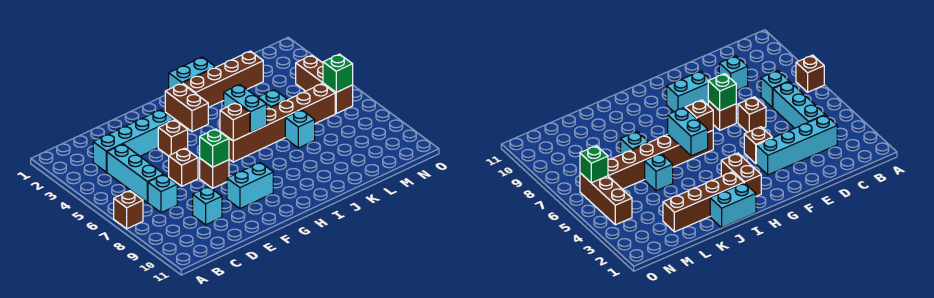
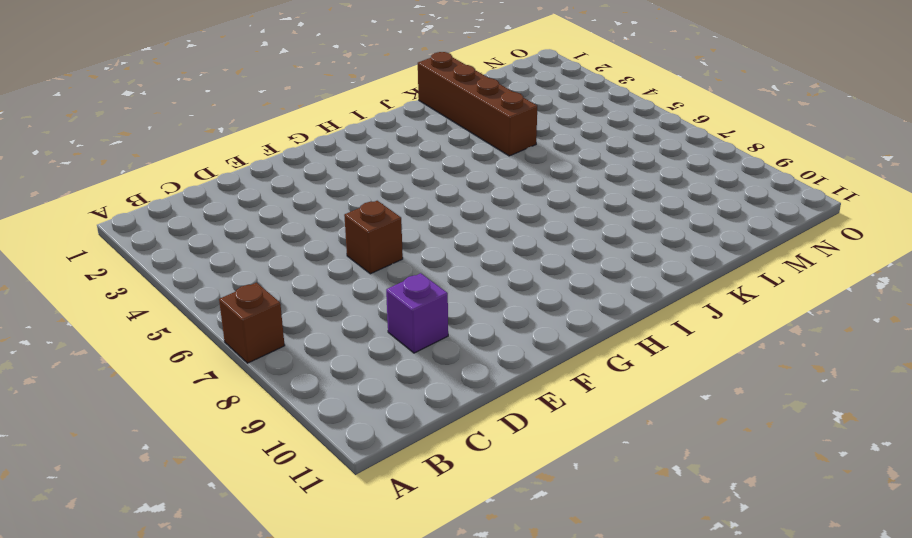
purple brick D9 level 1 -> cyan brick D9 level 1
brown brick K1:K4 level 1 -> brown brick I2:L2 level 1
none -> cyan brick C3:F3 level 1
none -> cyan brick C4:C6 level 1
none -> cyan brick C7 level 1

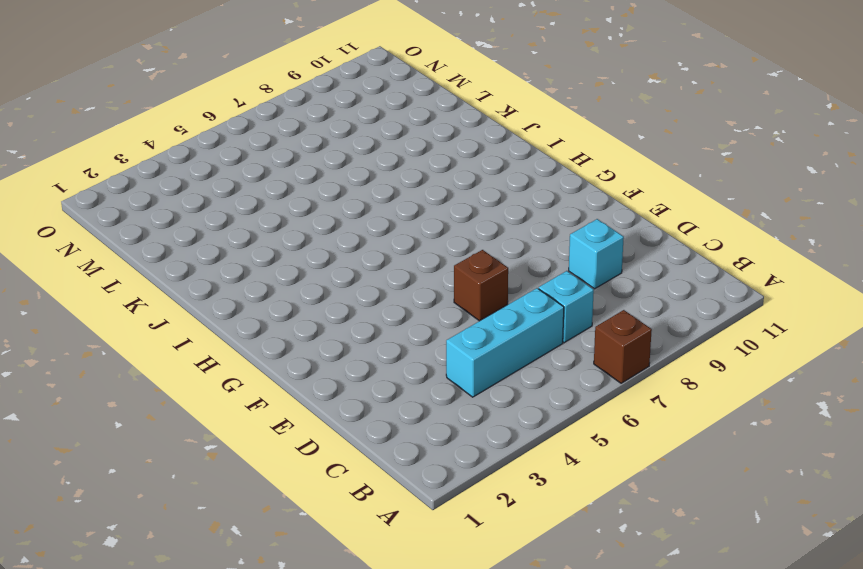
none -> cyan brick C3:F3 level 1
none -> brown brick F4 level 1
none -> brown brick F7 level 1

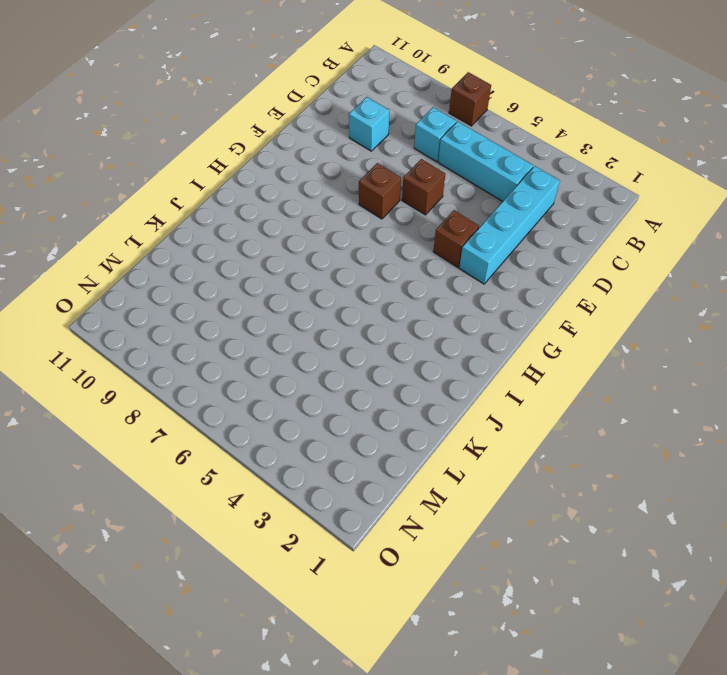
none -> cyan brick F9:G9 level 1
none -> brown brick H2:H3 level 1
none -> brown brick H6:M6 level 1

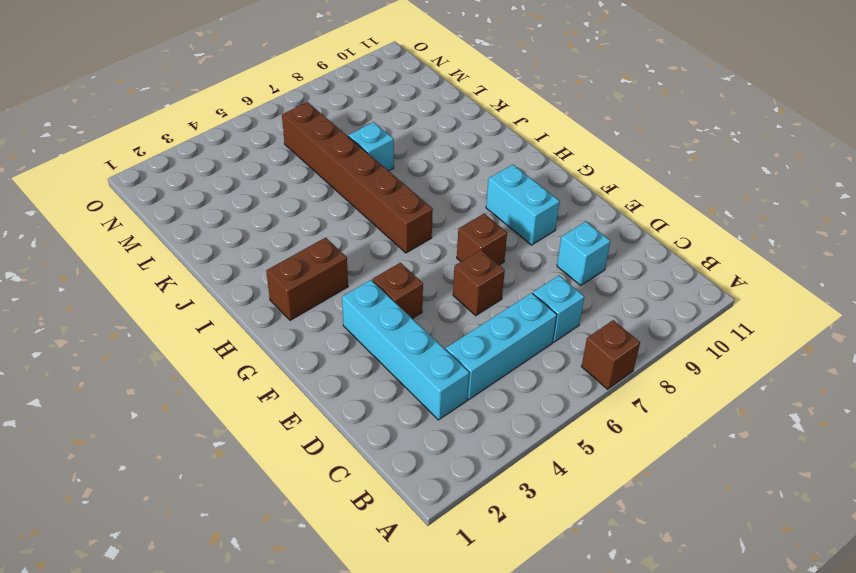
none -> cyan brick I1:J1 level 1
none -> brown brick I2:L2 level 1
none -> cyan brick K5 level 1

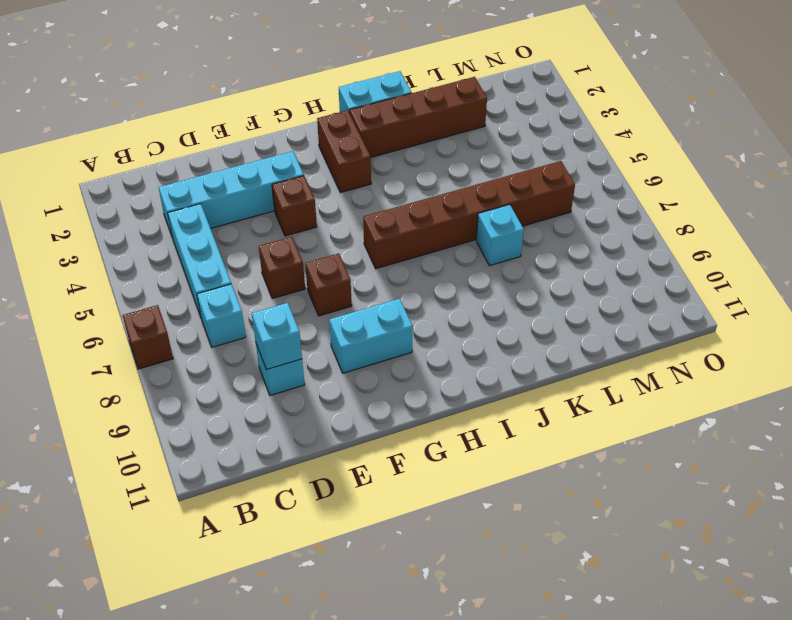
cyan brick D9 level 2 -> cyan brick K5 level 1
none -> brown brick N4:N6 level 1
none -> green brick F7 level 2
none -> brown brick H6 level 2

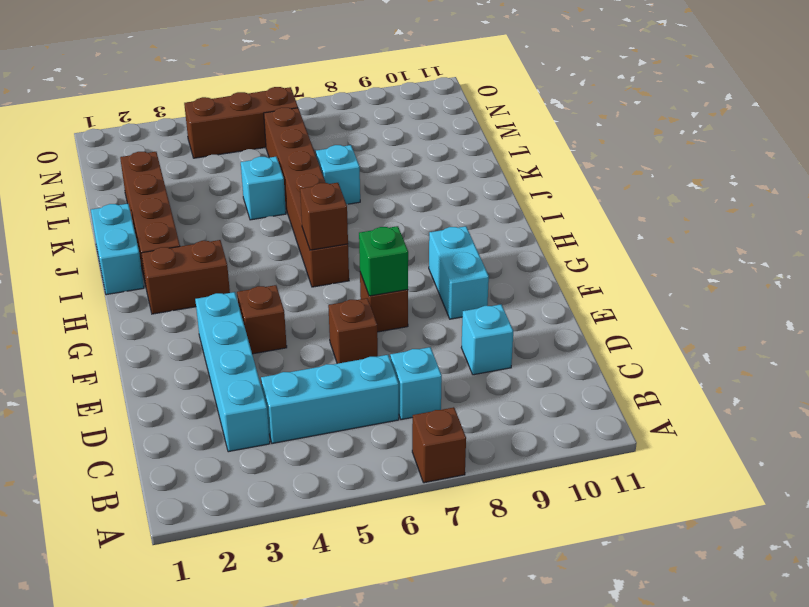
none -> cyan brick I5:I6 level 2
none -> green brick N6 level 2

